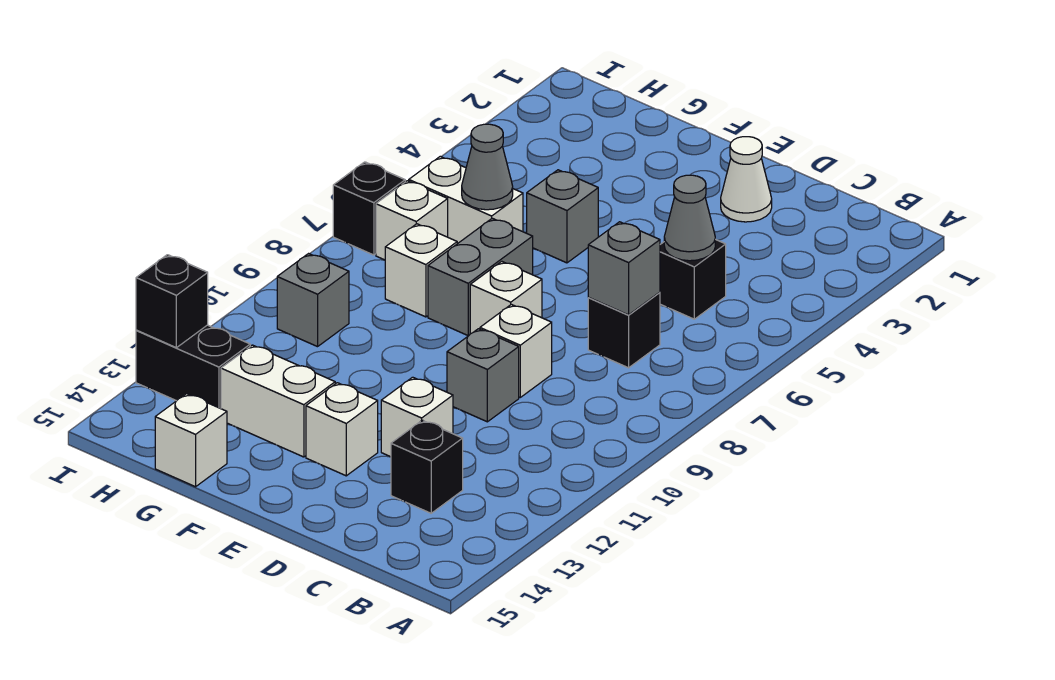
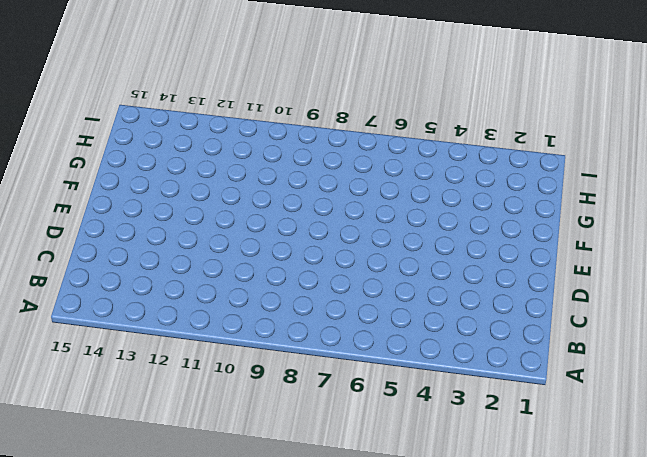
none -> black brick C5 level 1
none -> black brick C7 level 1
none -> black brick C13 level 1

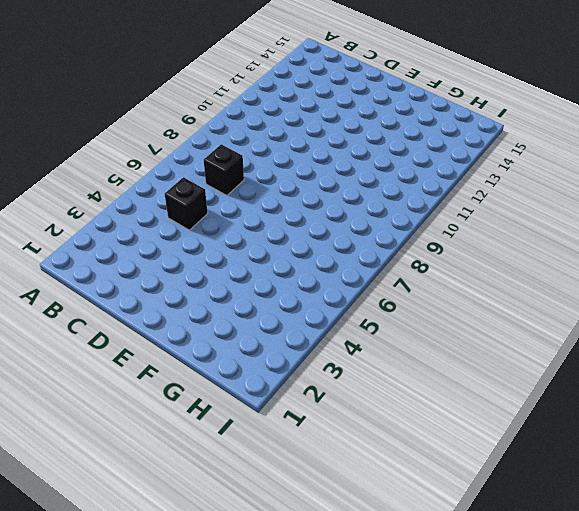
none -> black brick C13 level 1
none -> white cone D2 level 1
none -> white brick D9 level 1

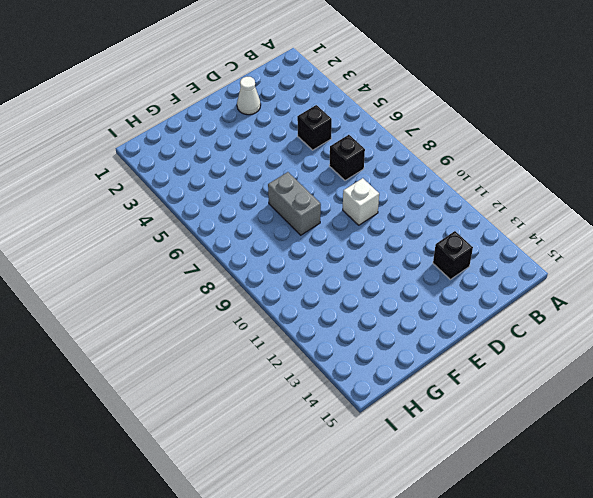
none -> grey brick D10 level 1
none -> white brick D12 level 1
none -> white brick E8 level 1

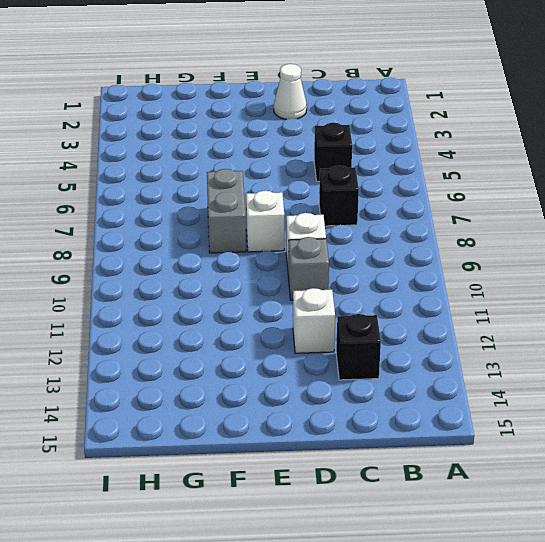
none -> white brick E13 level 1
none -> grey brick F5 level 1
none -> white brick F13:G13 level 1

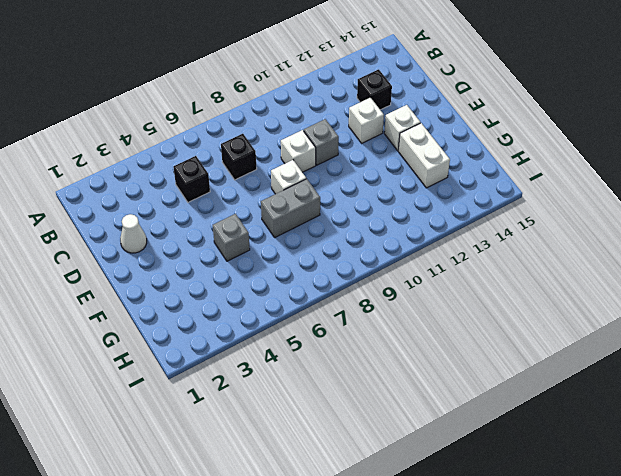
none -> white brick G6:H6 level 1
none -> white brick G8 level 1
none -> white brick G15 level 1

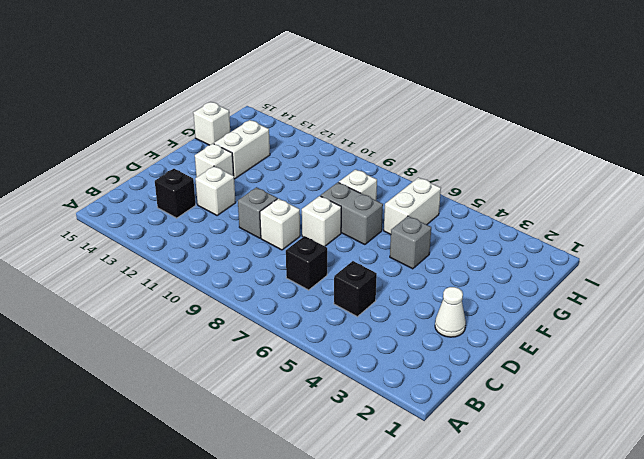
none -> white brick H7 level 1
none -> grey brick H10 level 1
none -> black brick H13:I13 level 1

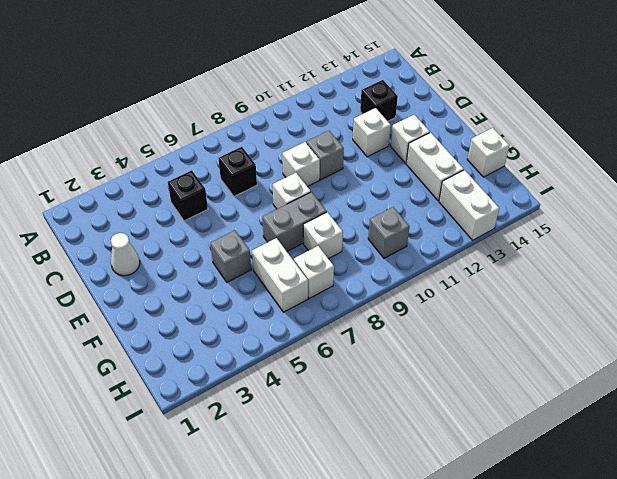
white brick H13:I13 level 1 -> black brick H13:I13 level 1
none -> black brick I7 level 1
none -> grey cone C5 level 2
none -> grey brick C7 level 2

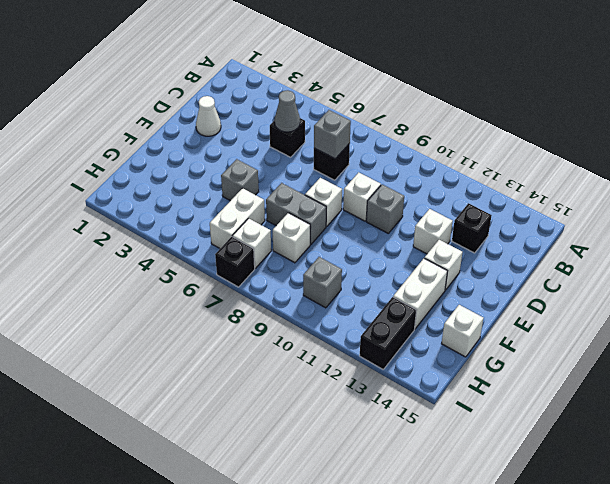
none -> grey cone G6 level 2
none -> black brick I13 level 2

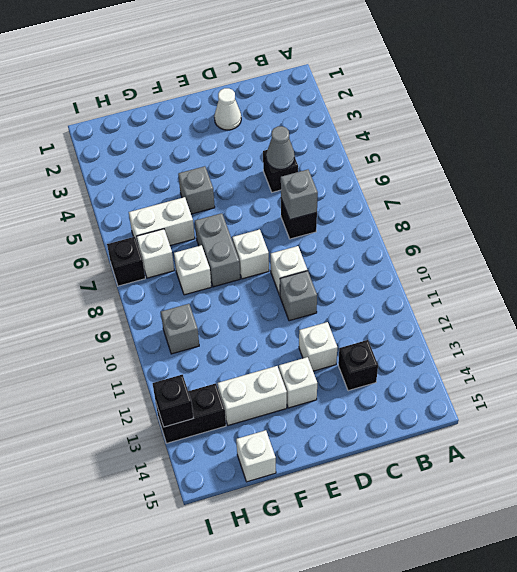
none -> grey cone G6 level 2

